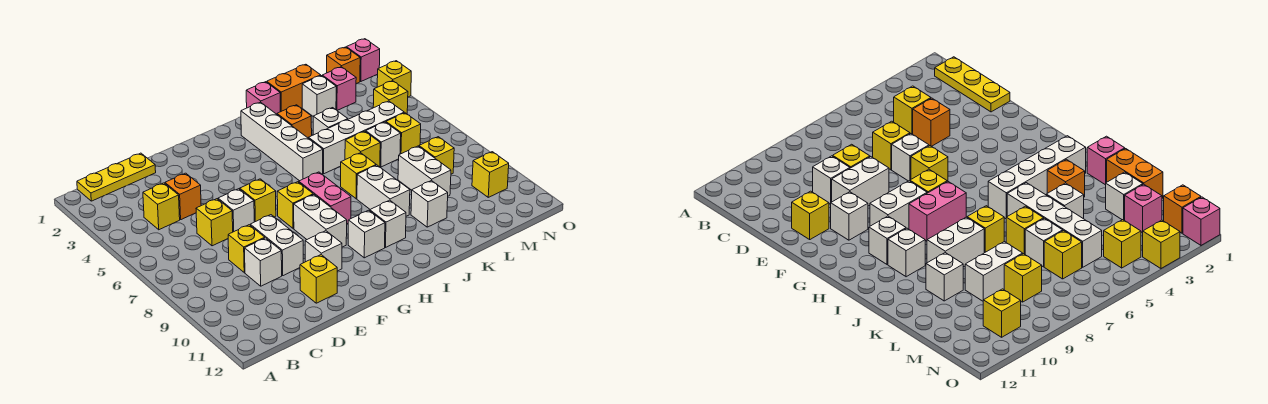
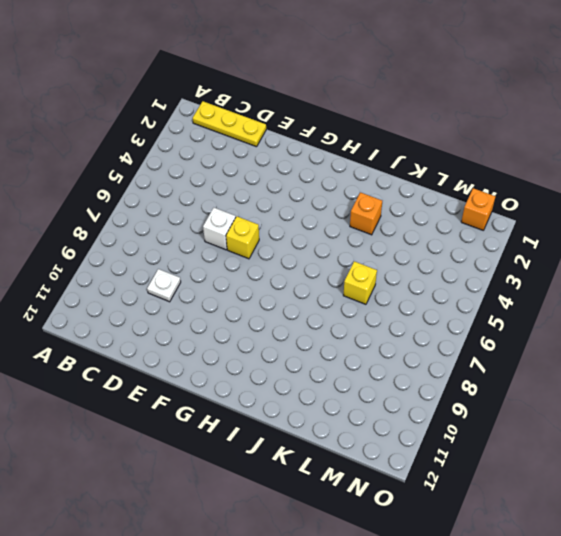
white plate D9 level 1 -> white brick D9 level 1
none -> yellow brick C4 level 1
none -> orange brick D4 level 1
none -> yellow brick D6 level 1
none -> yellow brick D8 level 1

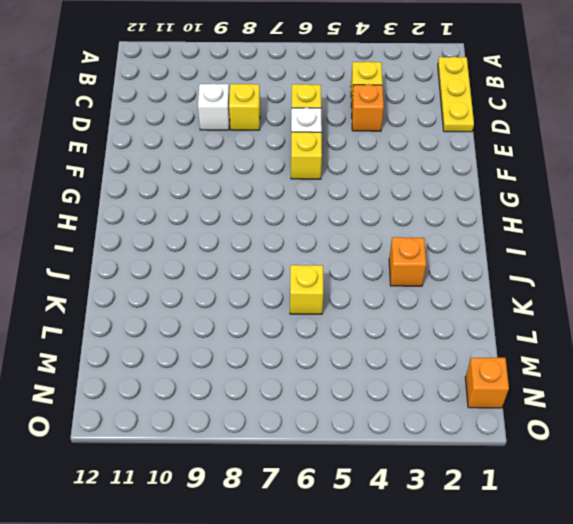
none -> white brick E8:E9 level 1
none -> yellow brick E11 level 1
none -> white brick F10 level 1
none -> yellow brick G7 level 1

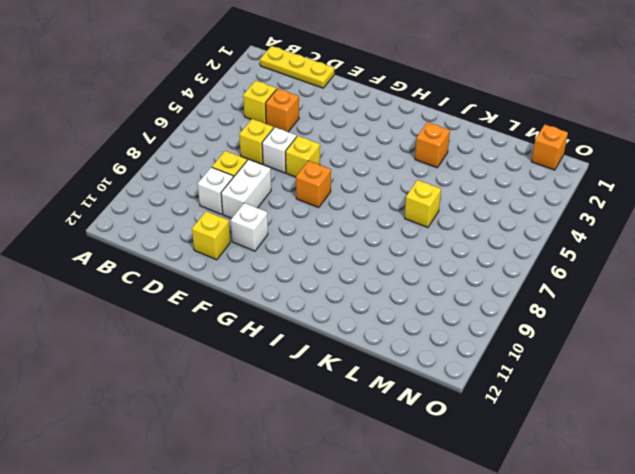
orange brick G7 level 1 -> yellow brick G7 level 1
none -> white brick G8:G9 level 1
none -> pink brick H7:H8 level 1
none -> white brick H10 level 1
none -> white brick I2:I5 level 1

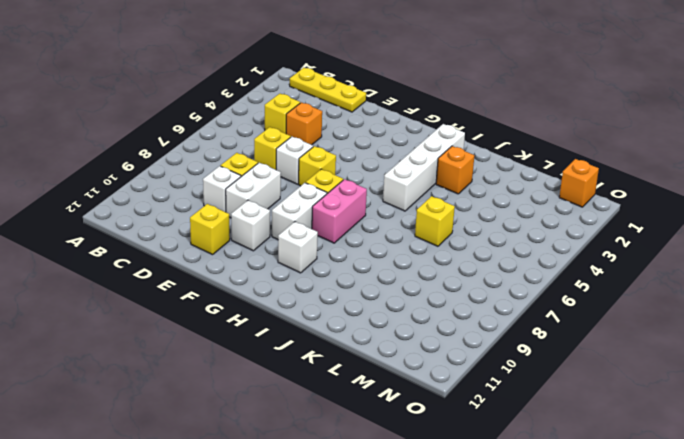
none -> white brick I10 level 1
none -> pink brick J1 level 1
none -> white brick J5:M5 level 1
none -> yellow brick J7 level 1

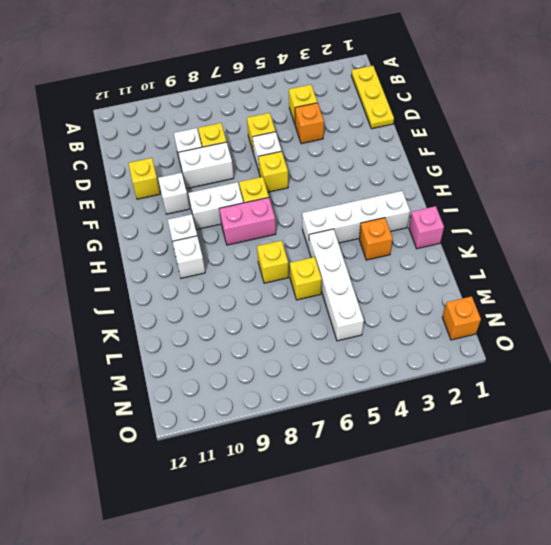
none -> white brick J8:J9 level 1
none -> orange brick K1:L1 level 1
none -> white brick K4 level 1
none -> white brick K10 level 1

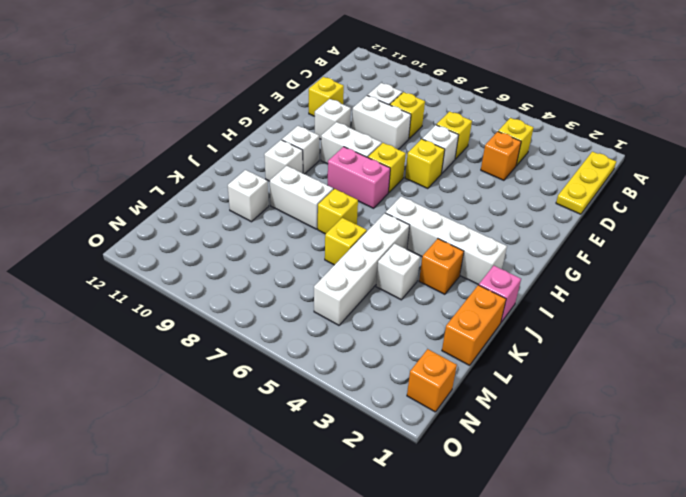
none -> white brick L2 level 1
none -> white brick L6 level 1
none -> white brick L8:L9 level 1
none -> pink brick M2 level 1

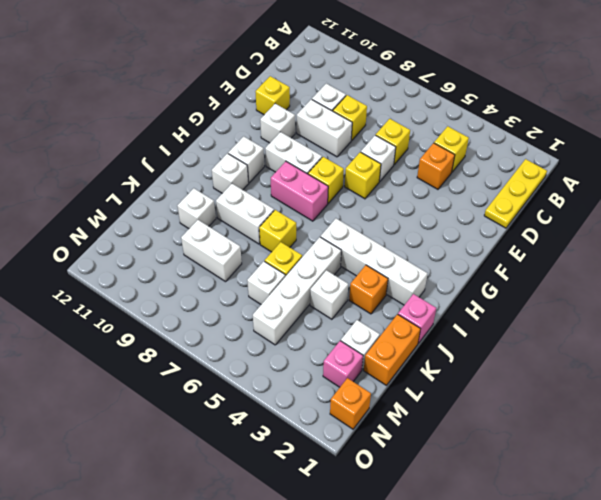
none -> yellow brick M6 level 1
none -> yellow brick M8 level 1
none -> yellow brick N4 level 1
none -> yellow brick N10 level 1

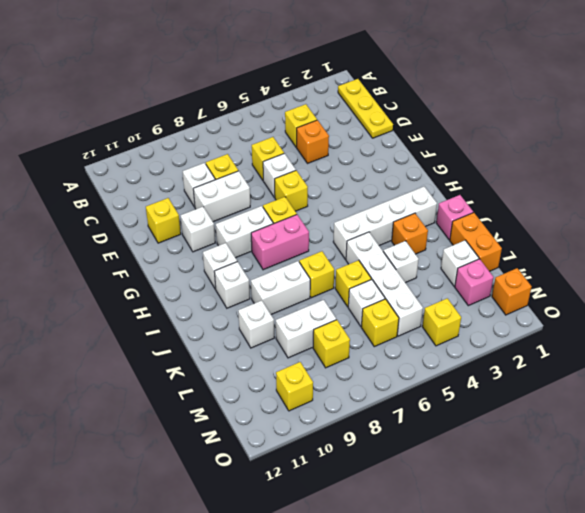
none -> pink brick O1 level 1
none -> yellow brick O3 level 1

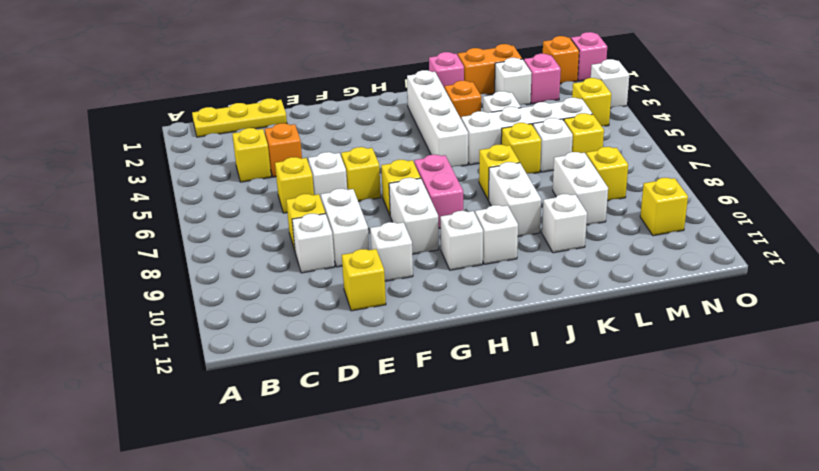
white brick O3 level 1 -> yellow brick O3 level 1

